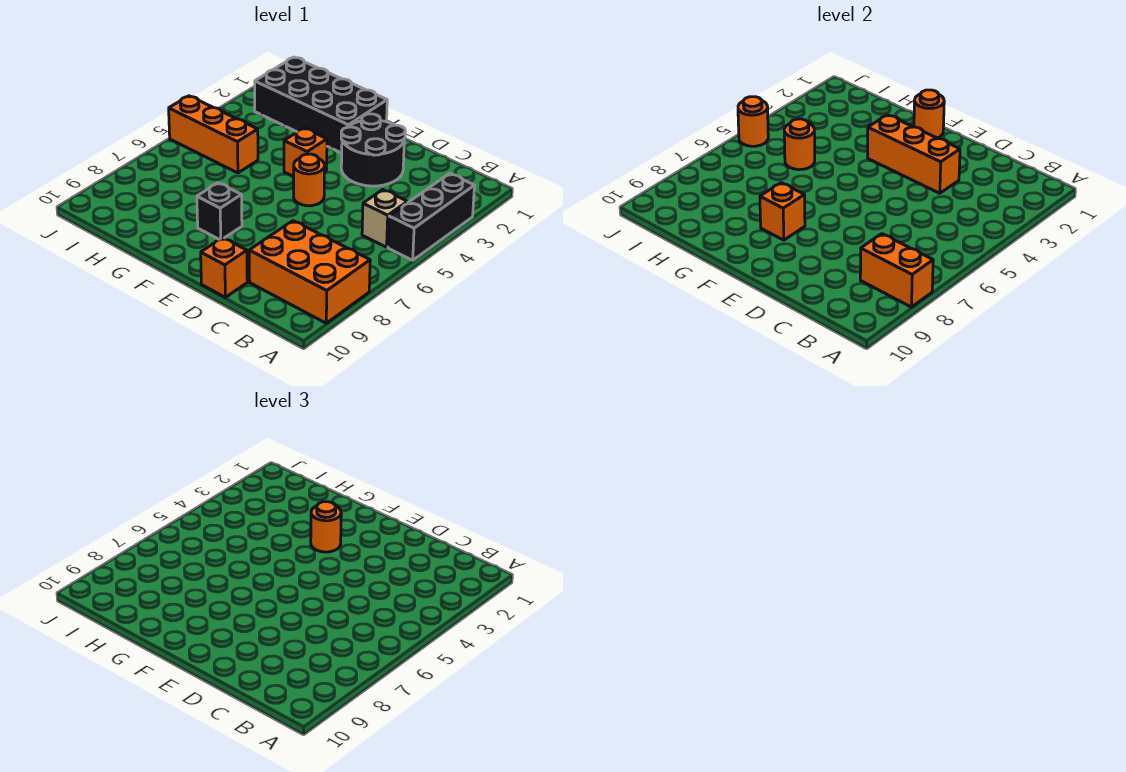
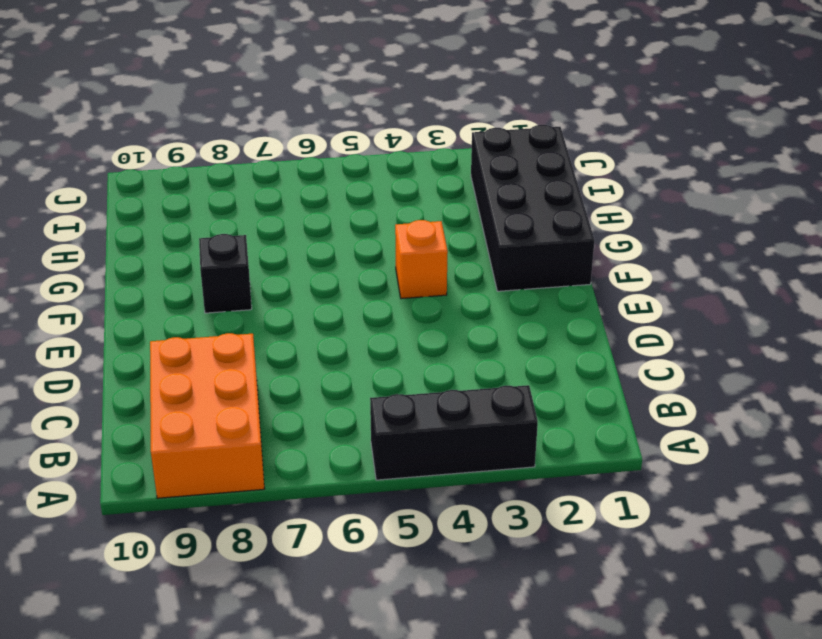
none -> tan brick B5 level 1
none -> black round brick D2:E3 level 1
none -> orange brick D10 level 1

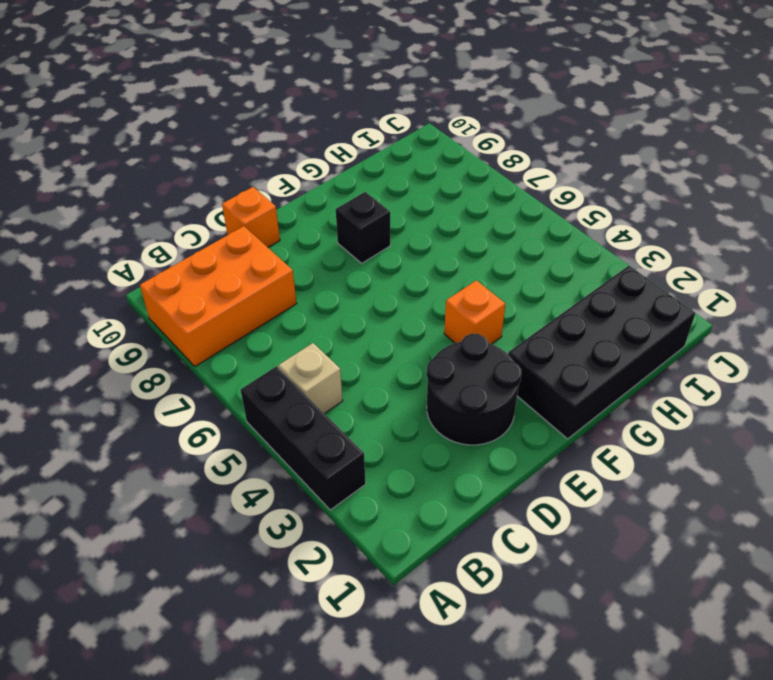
none -> orange round brick E5 level 1
none -> orange brick H5:J5 level 1
none -> orange brick A8:B8 level 2

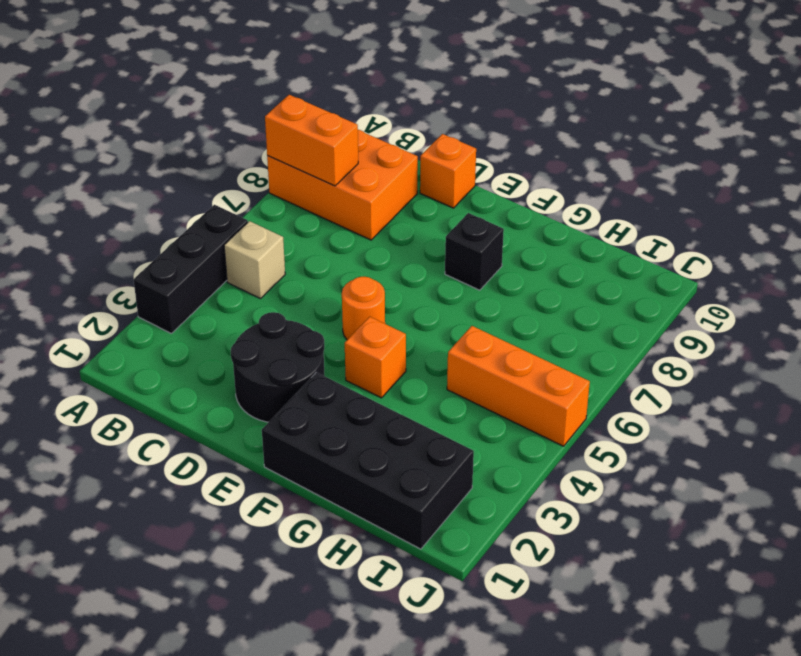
none -> orange brick D3:F3 level 2
none -> orange round brick F1 level 2
none -> orange brick F8 level 2

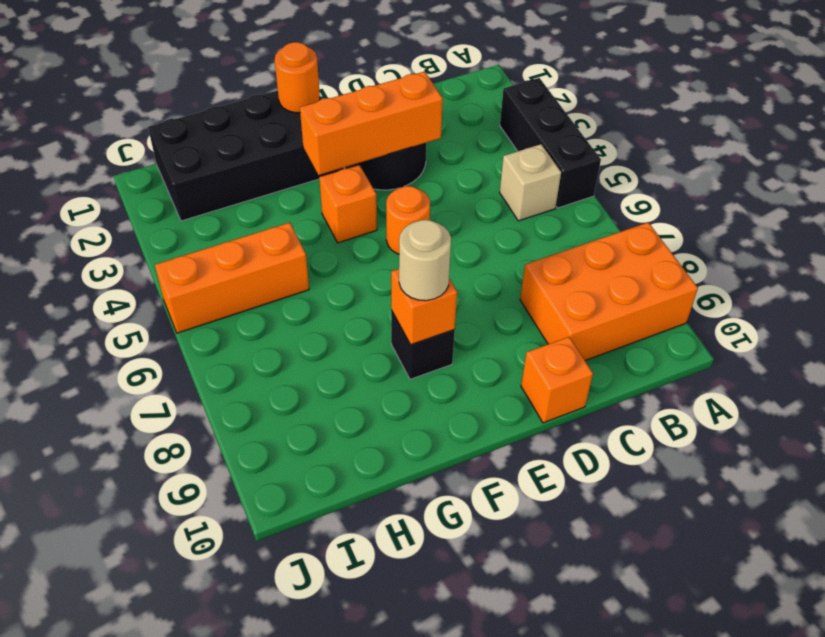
tan round brick F8 level 3 -> none
none -> orange brick A8:B8 level 2
none -> orange round brick H5 level 2
none -> orange round brick J5 level 2

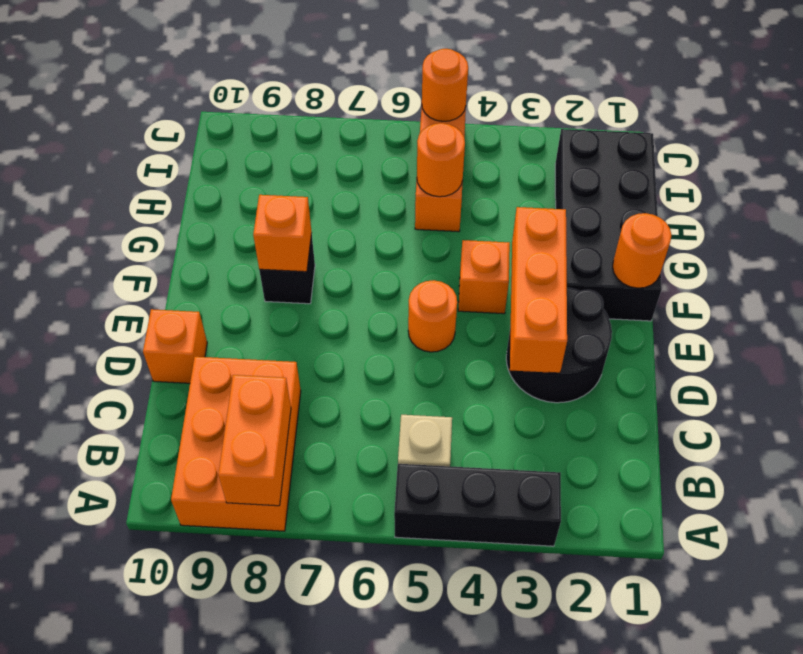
none -> orange round brick F3 level 3

